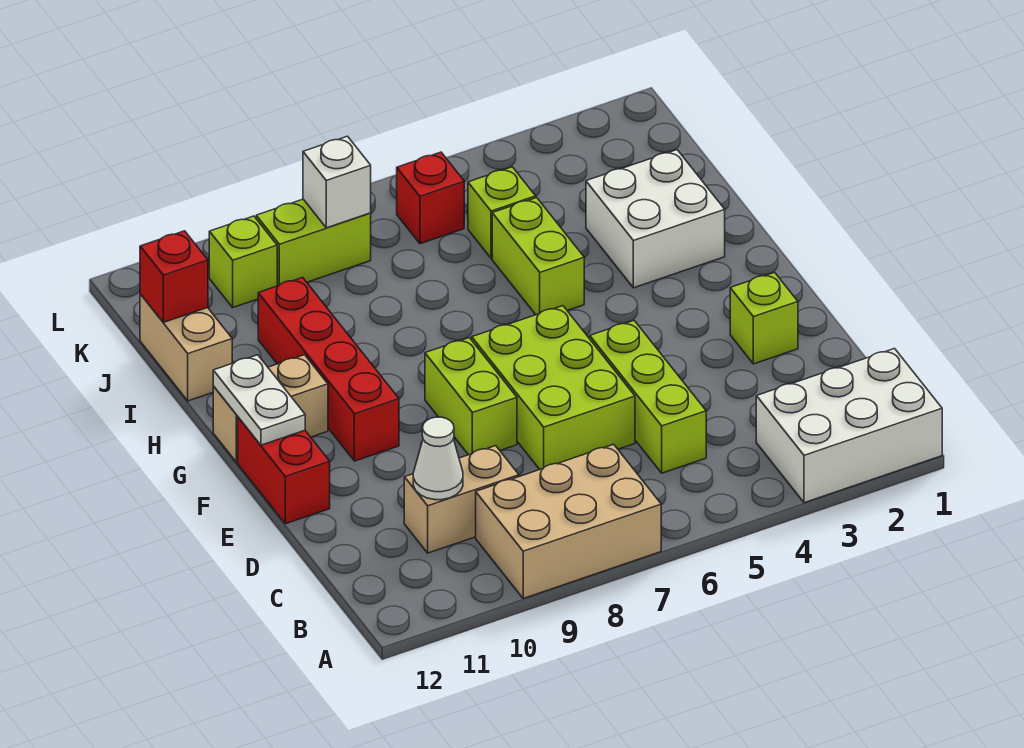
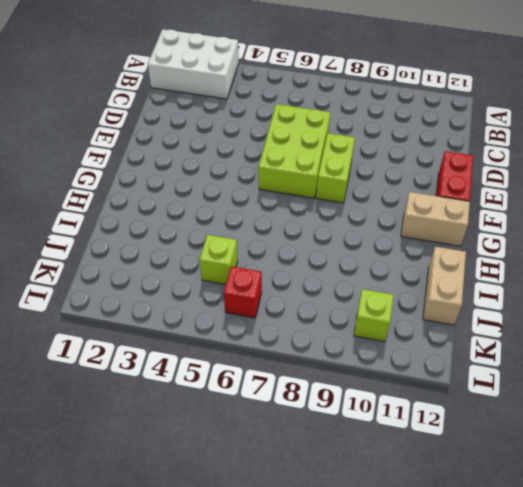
none -> tan brick A7:B9 level 1
none -> lime brick C5:E5 level 1
none -> tan brick C9:C10 level 1

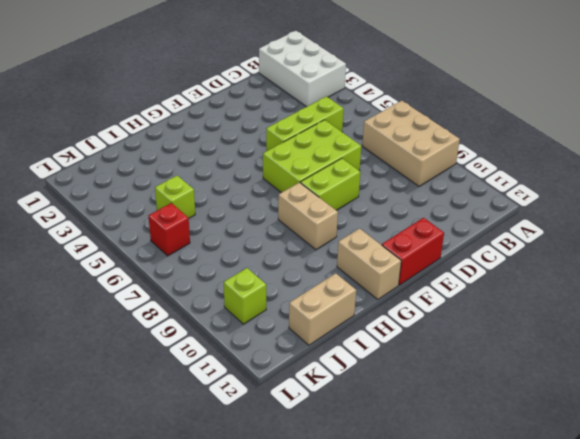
tan brick G8:G9 level 1 -> tan brick C9:C10 level 1
none -> lime brick E2 level 1
none -> red brick F10:I10 level 1
none -> white brick H2:I3 level 1

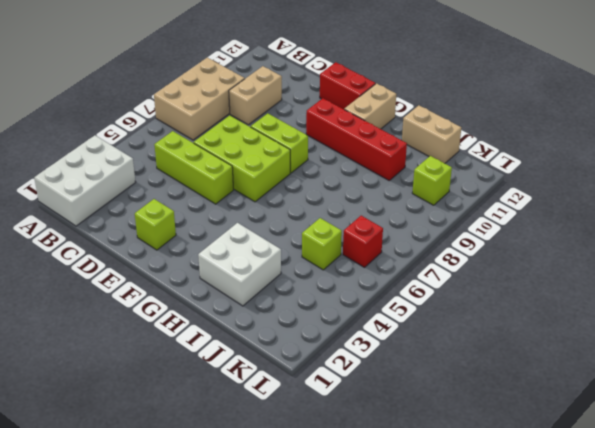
none -> lime brick H5:I5 level 1
none -> lime brick K8:K9 level 1
none -> white cone C10 level 2

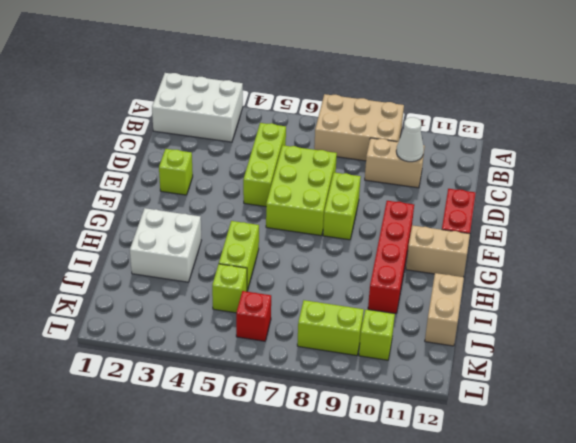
none -> white plate F12:G12 level 2
none -> red brick J12 level 2
none -> white brick K8 level 2

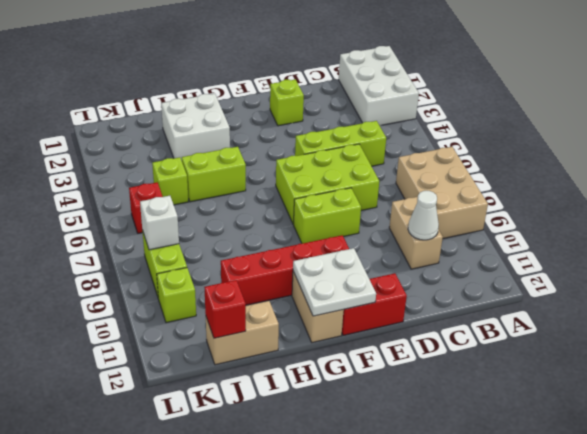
white plate F11:G12 level 2 -> white plate F12:G12 level 2

